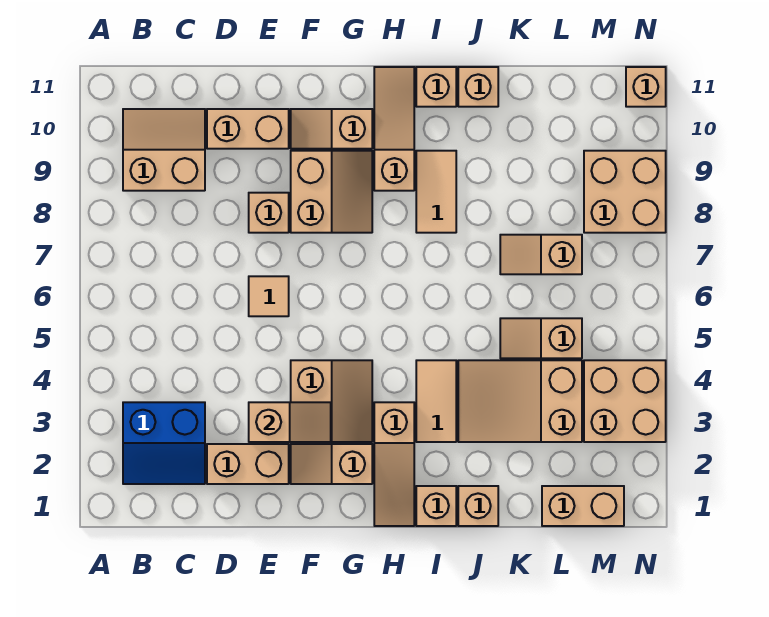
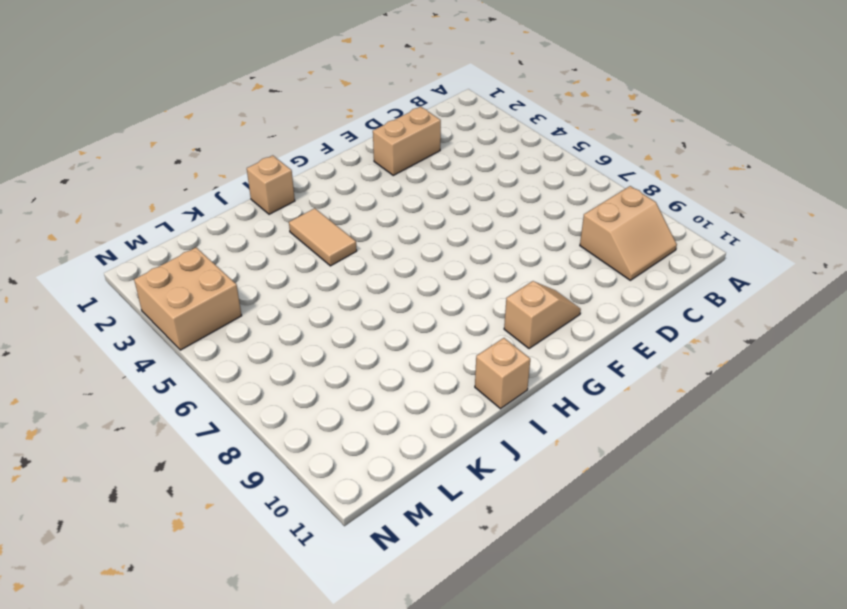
none -> blue slope B2:C3 level 1 top 3
none -> tan brick D10:E10 level 1
none -> tan tile E6 level 1

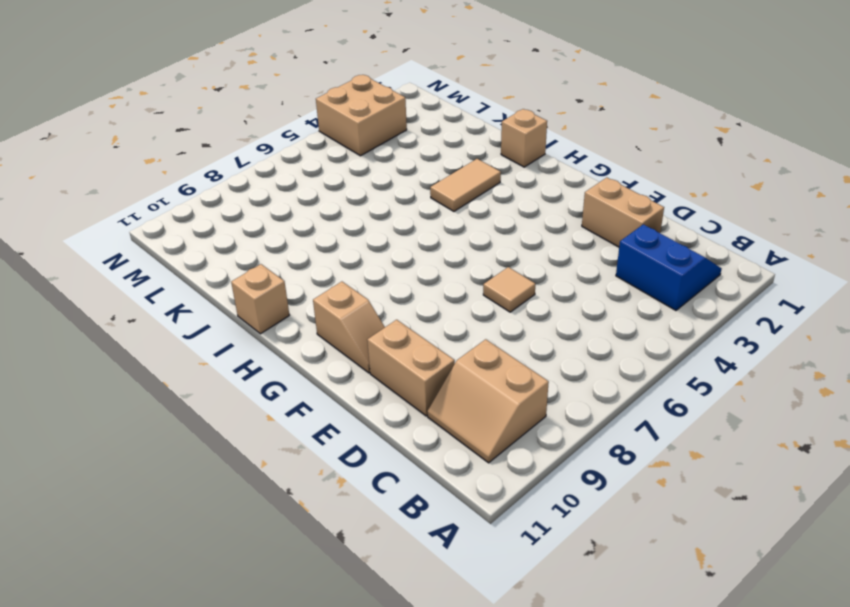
none -> tan brick E8 level 1
none -> tan slope F2:G2 level 1 top G
none -> tan slope F3:G4 level 1 top F

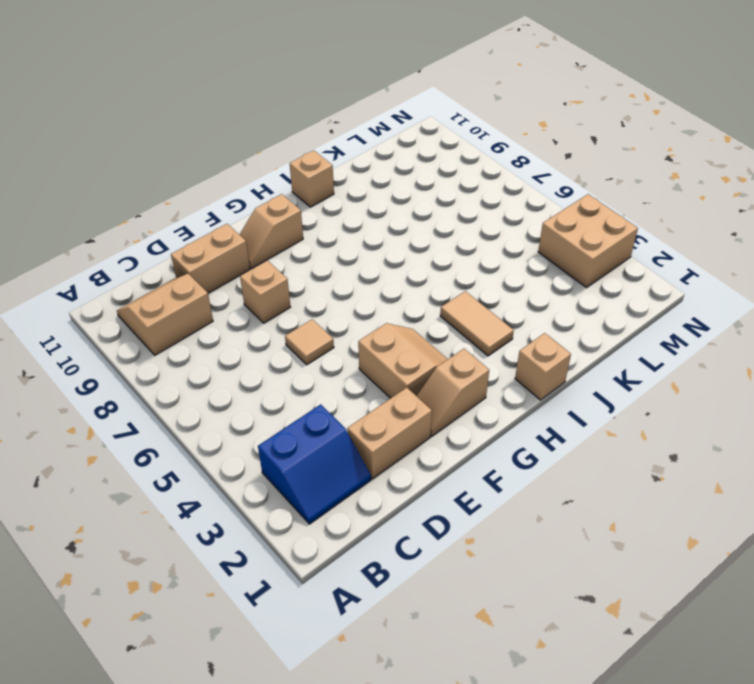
none -> tan slope F8:G9 level 1 top F
none -> tan slope H1:H3 level 1 top 3
none -> tan slope H9:H11 level 1 top 9

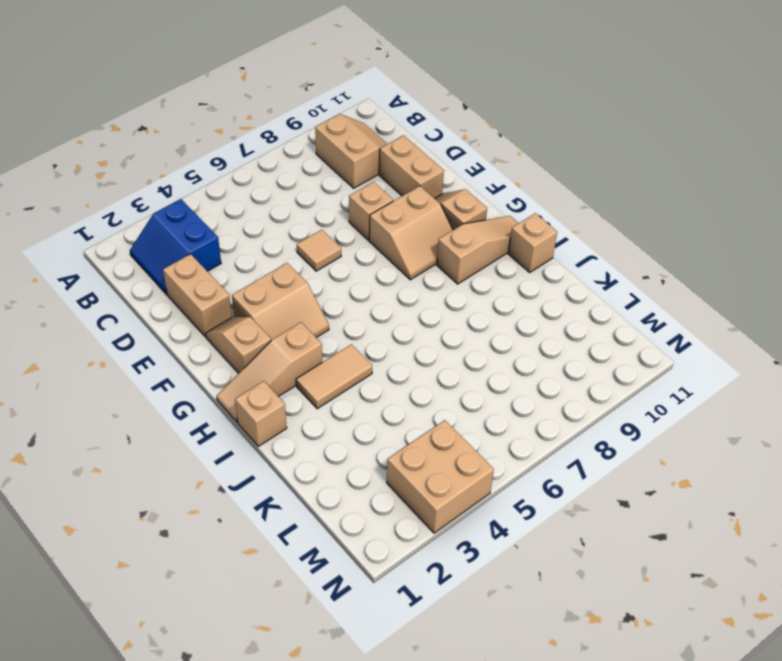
none -> tan tile I8:I9 level 1
none -> tan brick J1 level 1
none -> tan slope J3:L4 level 1 top L

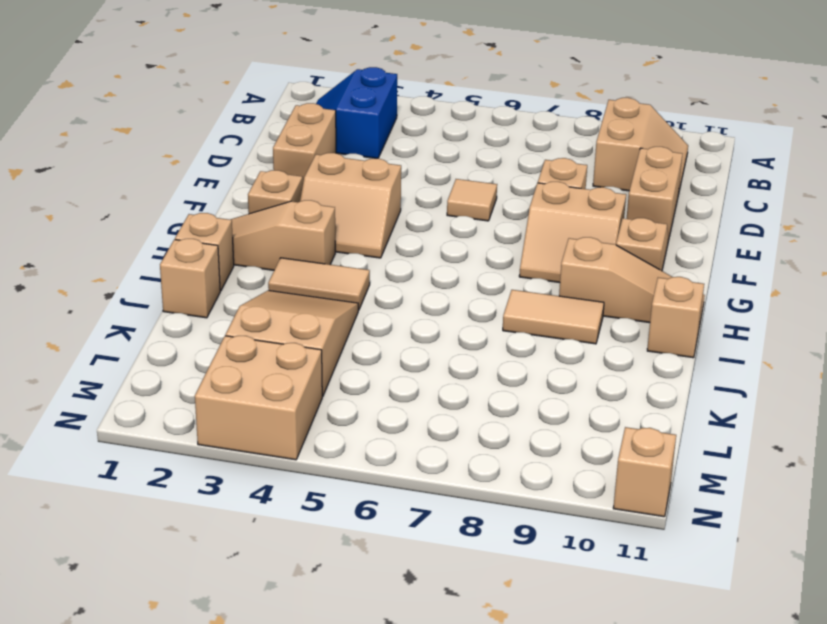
none -> tan brick J11 level 1
none -> tan slope K5:L5 level 1 top L
none -> tan slope K7:L7 level 1 top L

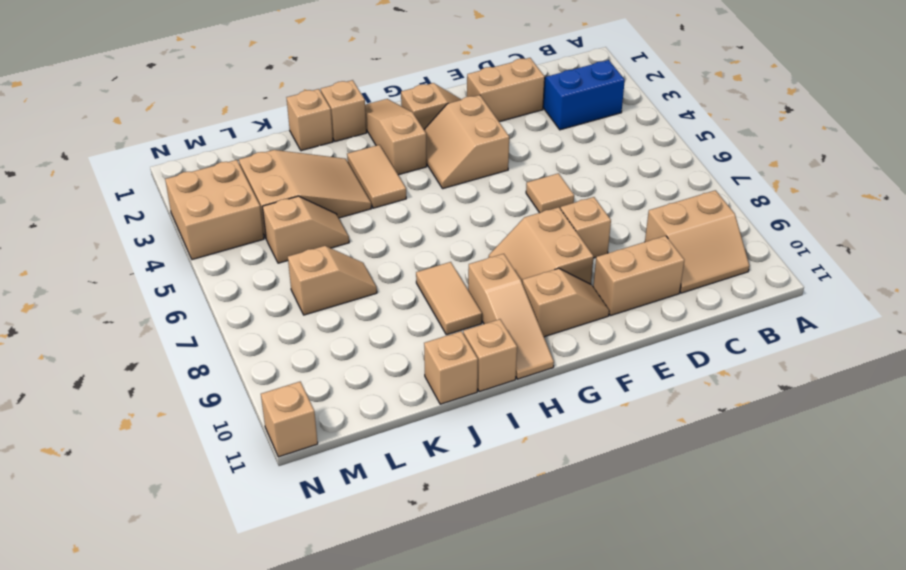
none -> tan brick L1:M1 level 1
none -> tan brick M8:N9 level 1
none -> tan slope E3:F3 level 2 top E

